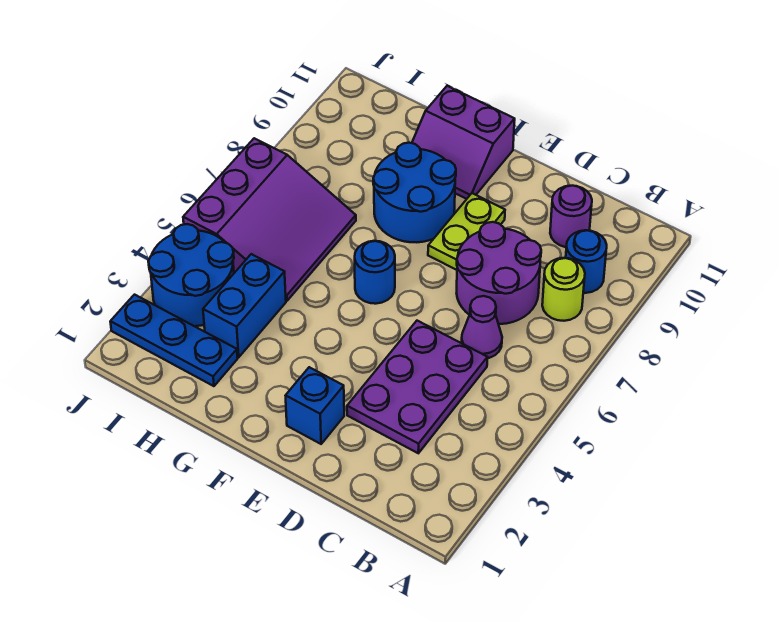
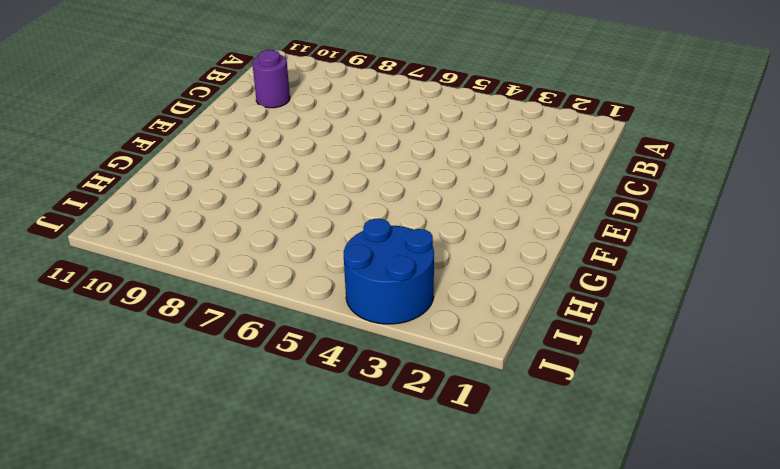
none -> lime round brick B8 level 1
none -> blue round brick B9 level 1
none -> purple plate C3:D5 level 1

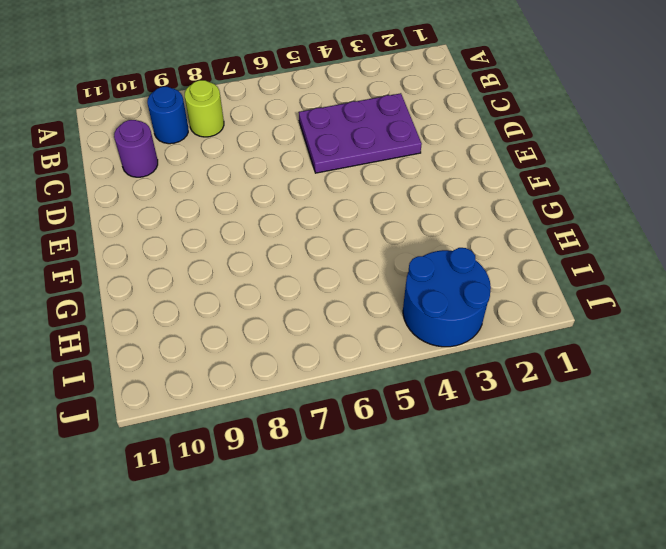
none -> purple cone C6 level 1
none -> purple round brick C7:D8 level 1
none -> blue brick E2 level 1

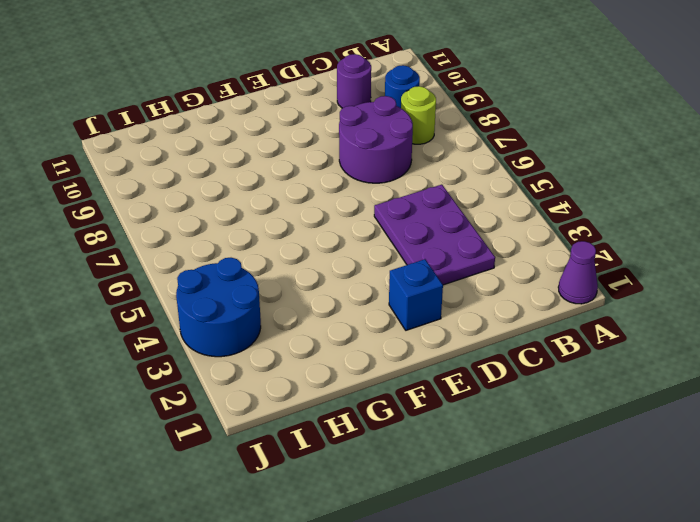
purple cone A1 level 1 -> purple cone C6 level 1
none -> lime plate E8:E9 level 1
none -> blue round brick F6 level 1
none -> blue round brick F8:G9 level 1

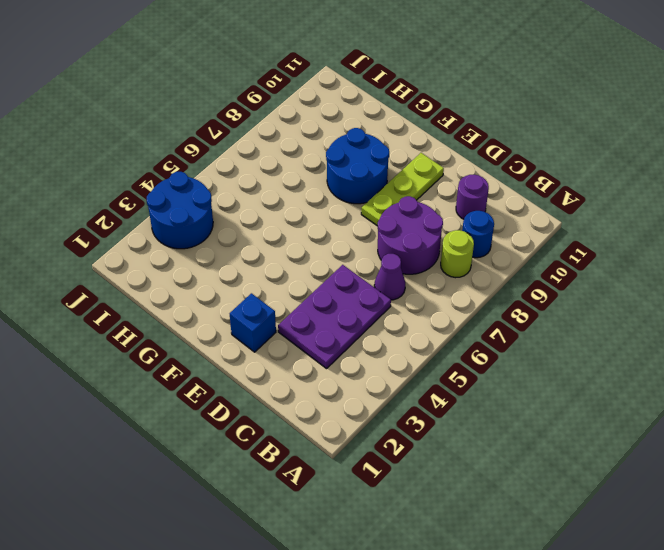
lime plate E8:E10 level 1 -> lime plate E8:E9 level 1
none -> blue round brick F6 level 1
none -> purple slope F10:G11 level 1 top 11
none -> blue plate H2:J2 level 1

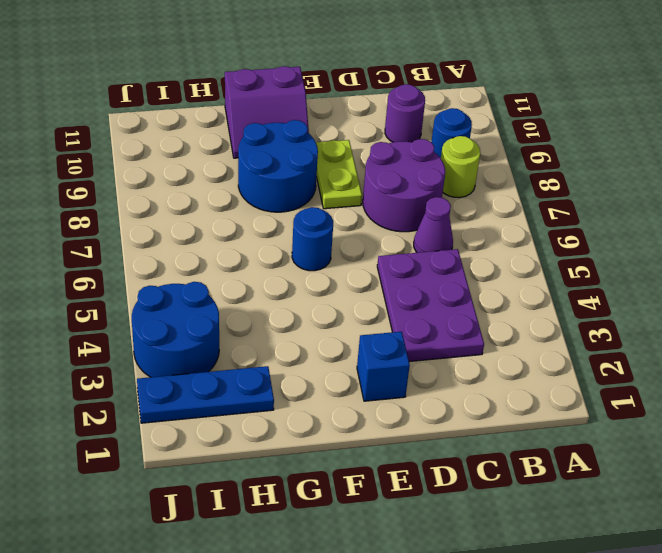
none -> blue brick H3:H4 level 1
none -> purple slope H5:J7 level 1 top J

